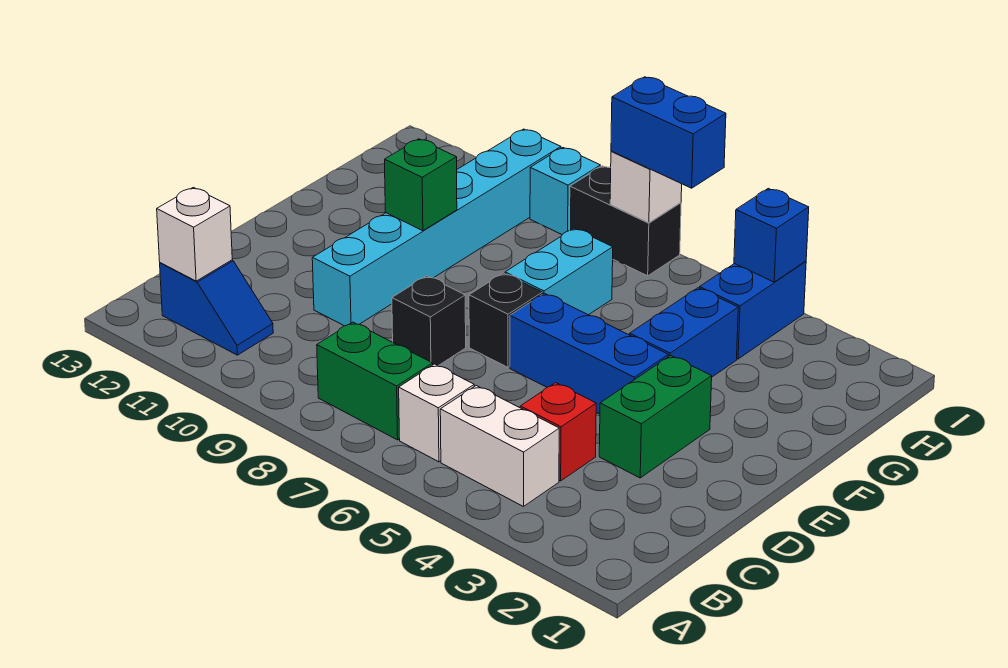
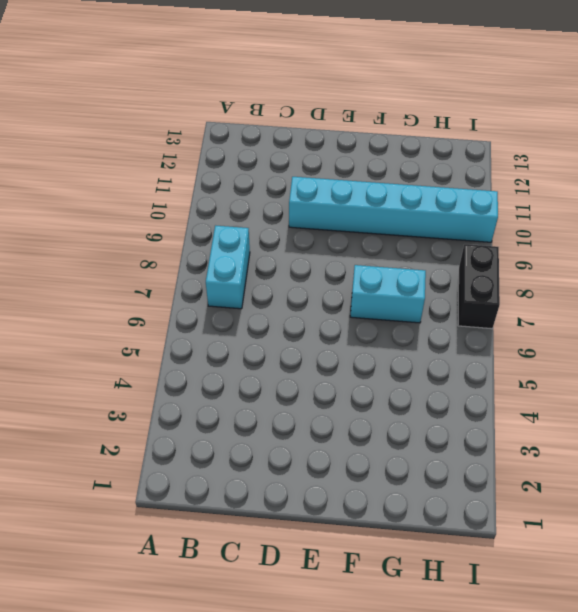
cyan brick B7:B8 level 1 -> green brick B7:B8 level 1
none -> white brick B4:B5 level 1
none -> white brick B6 level 1
none -> blue slope B11:B12 level 1 top 12

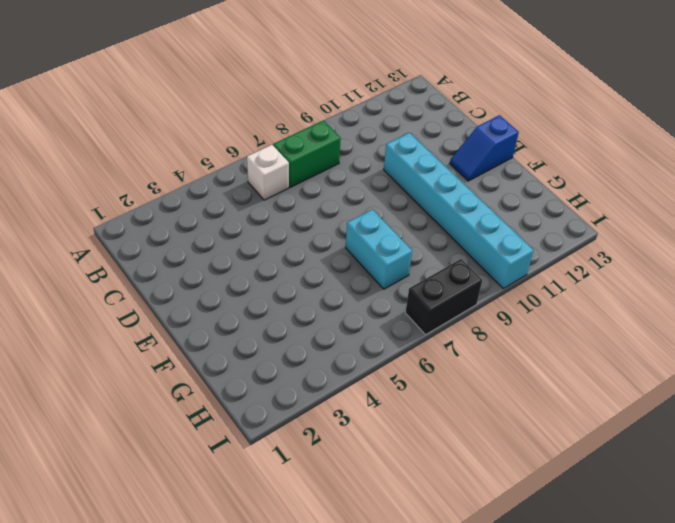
blue slope E12:E13 level 1 top 13 -> blue slope B11:B12 level 1 top 12
none -> white brick B4:B5 level 1
none -> red brick C4 level 1
none -> green brick D3:E3 level 1

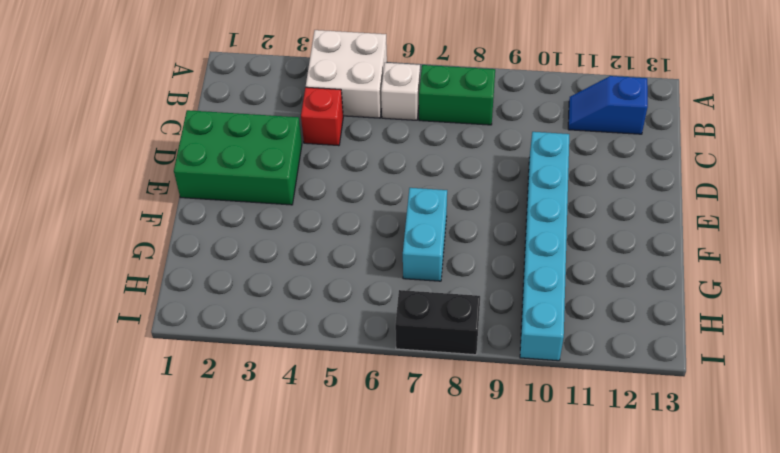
white brick A4:B5 level 1 -> white brick B4:B5 level 1
green brick D1:E3 level 1 -> green brick D3:E3 level 1
none -> black brick D8 level 1
none -> blue brick E4:E6 level 1
none -> black brick E7 level 1

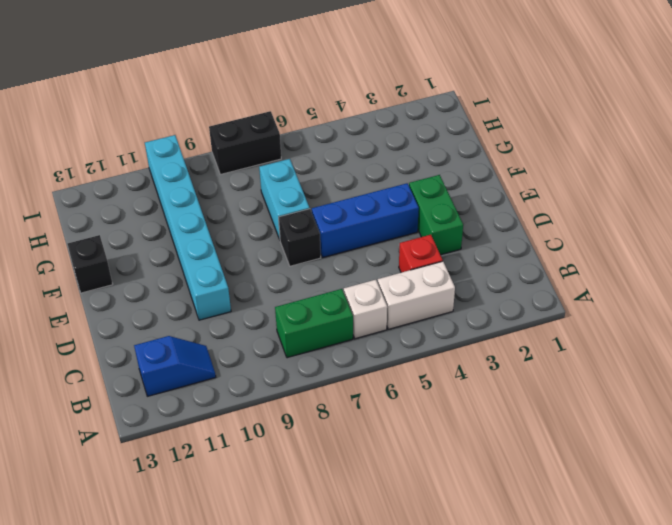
black brick F13 level 1 -> black brick D8 level 1
none -> blue brick F4:G4 level 1
none -> blue brick H4:I4 level 1
none -> cyan brick I9 level 1

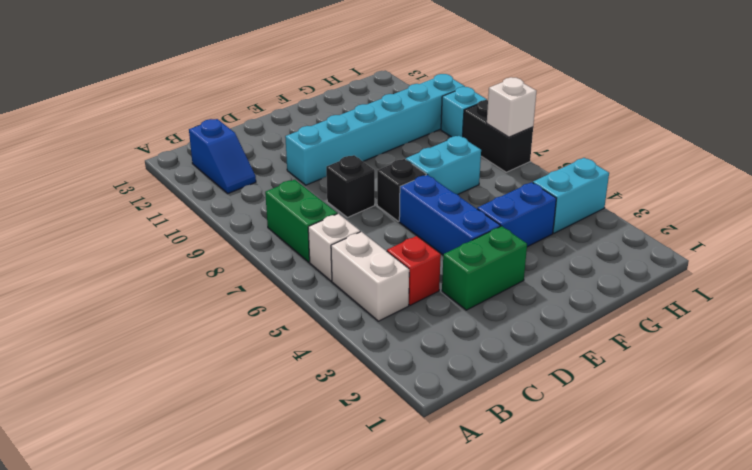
cyan brick H4:I4 level 1 -> blue brick H4:I4 level 1
none -> white brick B12 level 2
none -> green brick F10 level 2
none -> blue brick I4 level 2

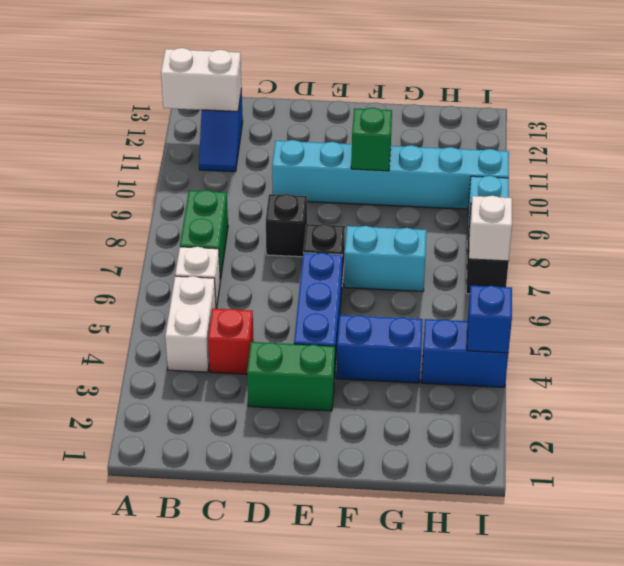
white brick A12:B12 level 2 -> white brick B12 level 2
none -> blue brick I6:I7 level 3

